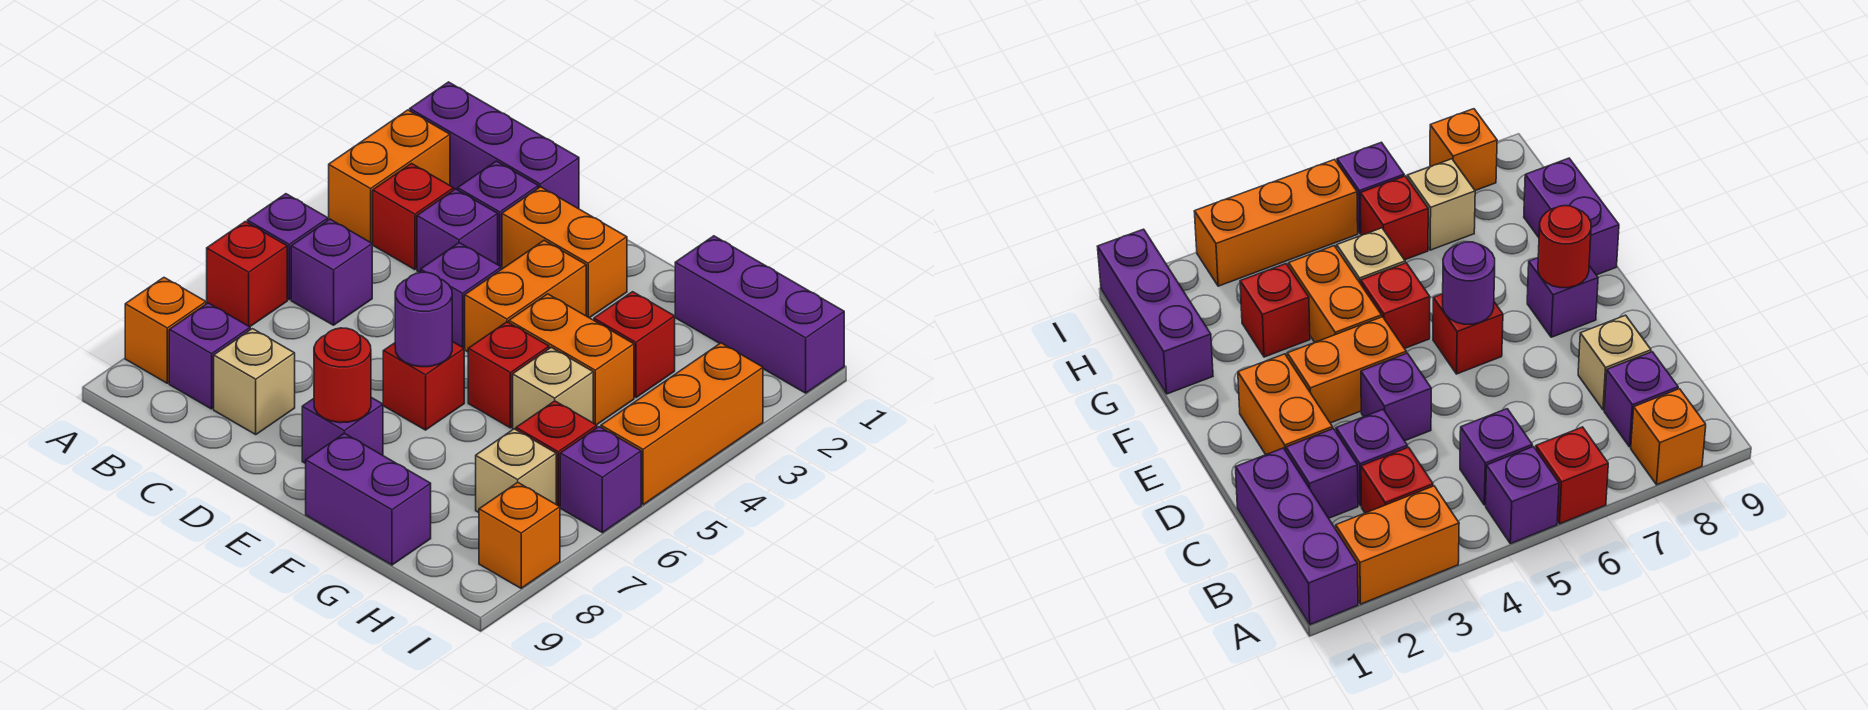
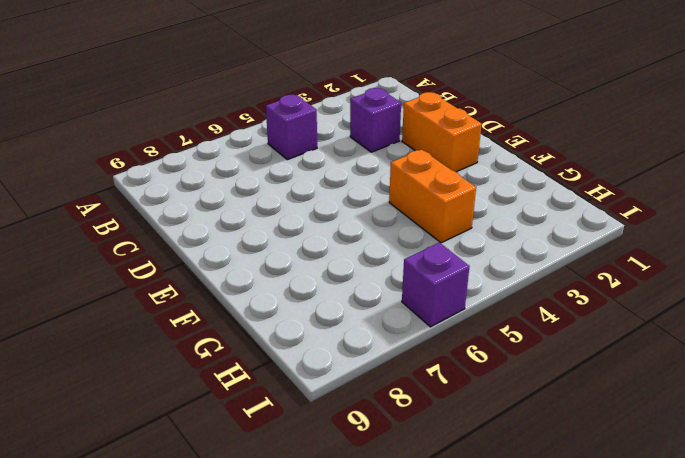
none -> purple brick A1:C1 level 1
none -> orange brick A2:A3 level 1
none -> purple brick A5 level 1

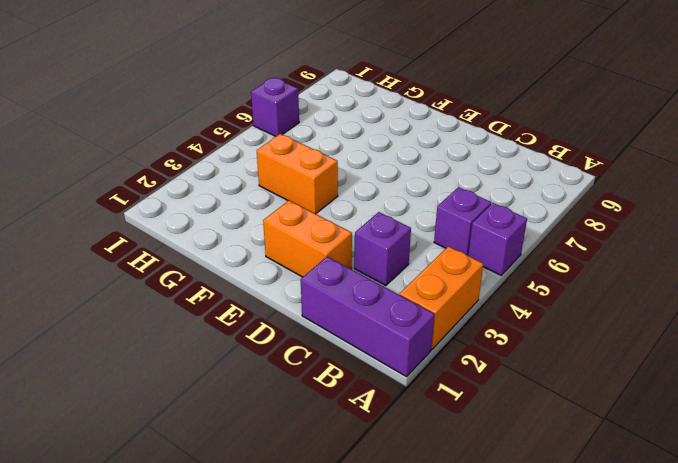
none -> red brick A6 level 1
none -> orange brick A8 level 1
none -> red brick B3 level 1

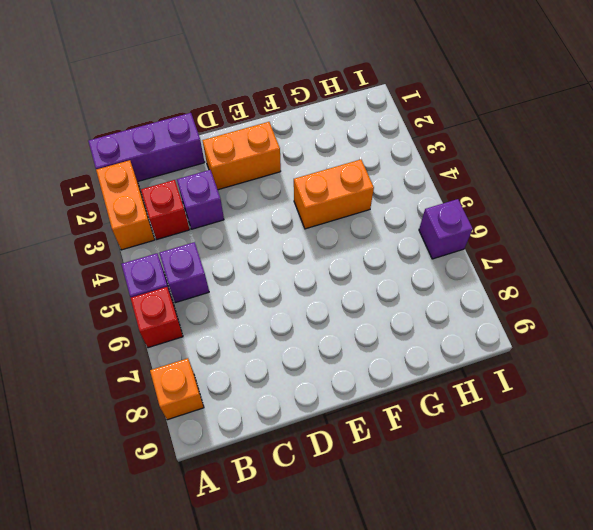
none -> purple brick B8 level 1
none -> purple brick C2 level 1
none -> tan brick C8 level 1

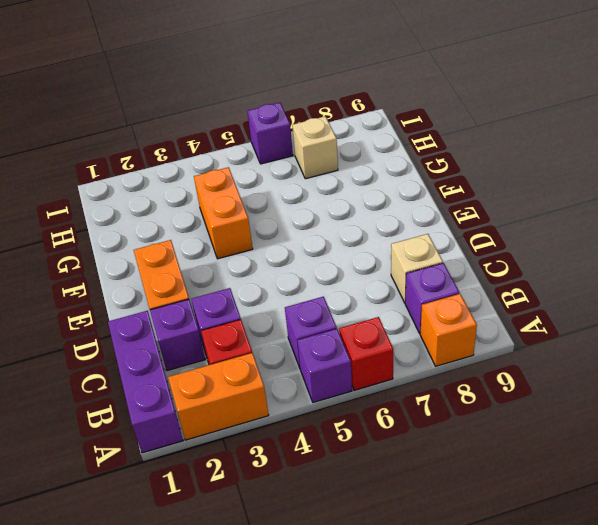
none -> purple brick D4 level 1
none -> orange brick E3:E4 level 1
none -> red brick E6 level 1

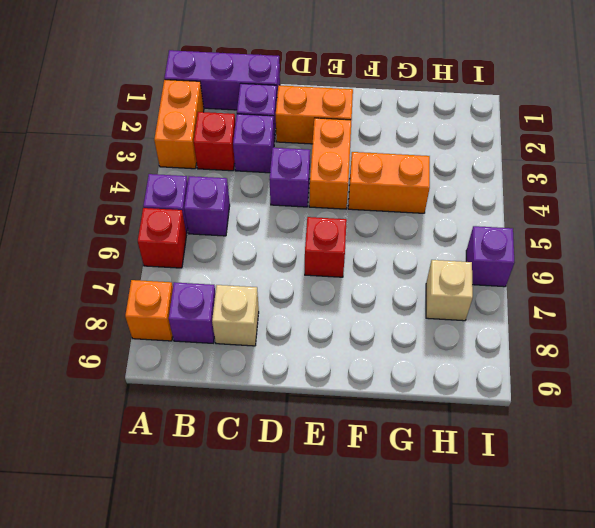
none -> purple brick E8 level 1
none -> red brick F5 level 1
none -> purple brick F9:G9 level 1

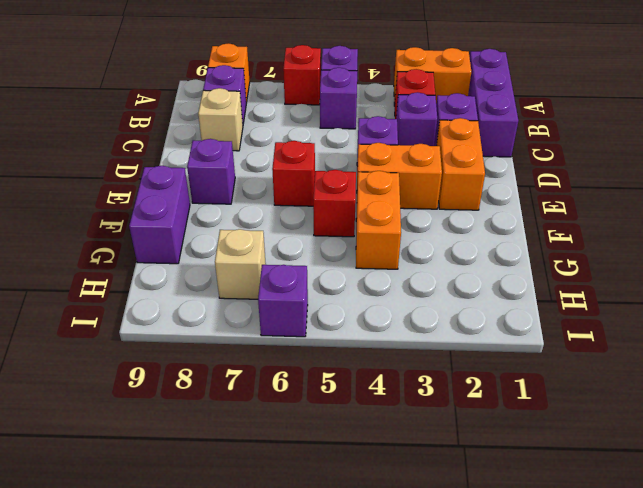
none -> purple brick G1:I1 level 1
none -> red brick G3 level 1
none -> tan brick G5 level 1

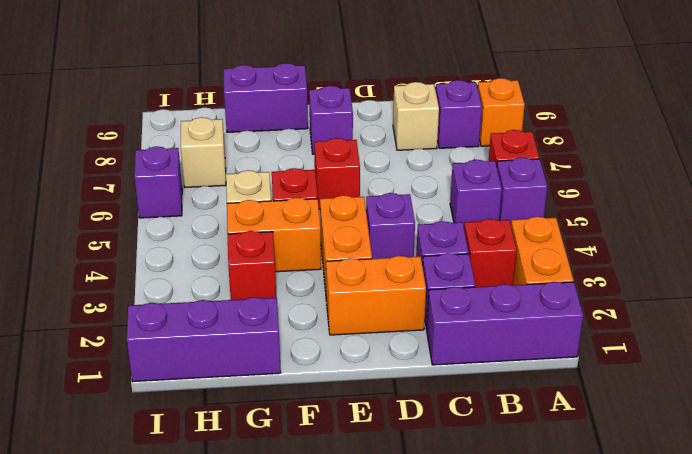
none -> red brick H6 level 1
none -> orange brick I3:I5 level 1
none -> orange brick I8 level 1

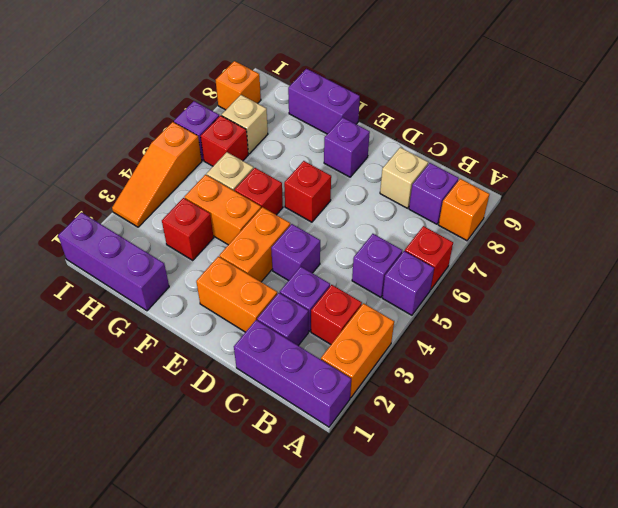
orange slope I3:I5 level 1 top 5 -> orange brick I3:I5 level 1
none -> purple round brick E6 level 2
none -> red round brick E8 level 2

